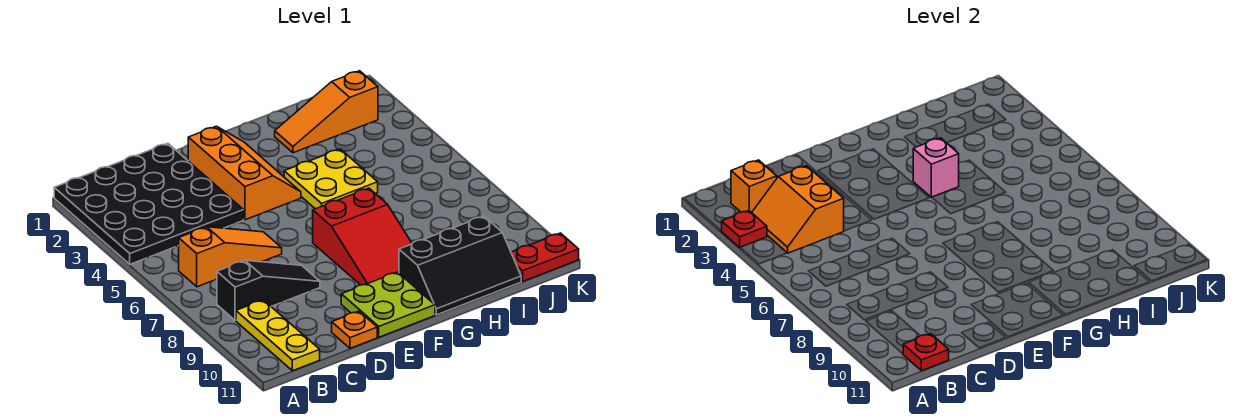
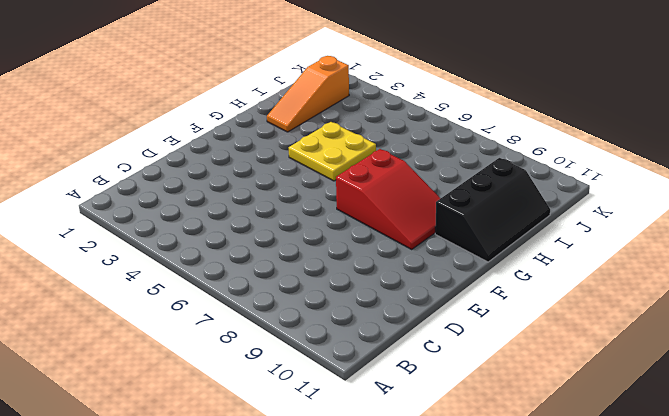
none -> black plate A1:D4 level 1
none -> orange slope B6:D6 level 1 top B
none -> black slope B8:D8 level 1 top B

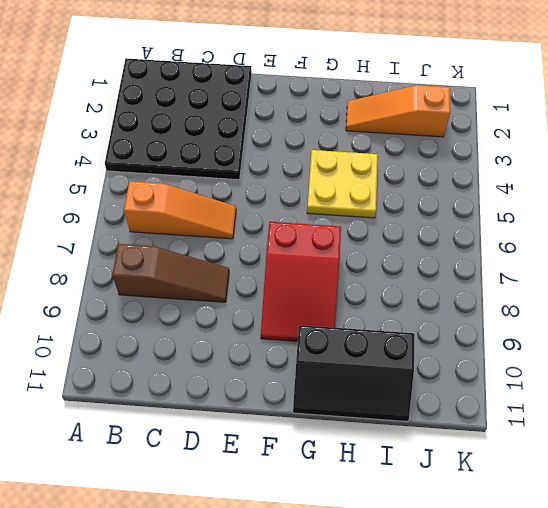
brown slope B8:D8 level 1 top B -> black slope B8:D8 level 1 top B
none -> yellow plate B9:B11 level 1
none -> orange plate D11 level 1
none -> orange slope E2:F4 level 1 top E

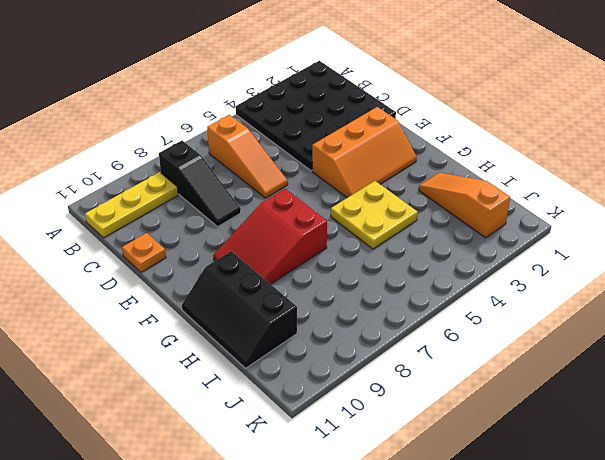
none -> lime plate E10:F11 level 1
none -> red plate J11:K11 level 1
none -> red plate A3 level 2

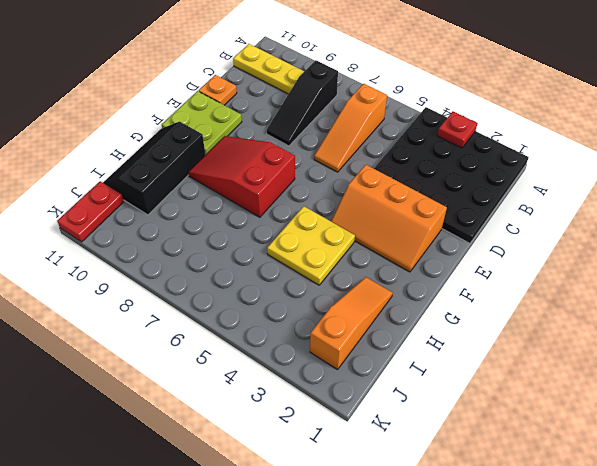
none -> orange brick B2 level 2
none -> orange slope B3:C4 level 2 top C
none -> red plate B11 level 2

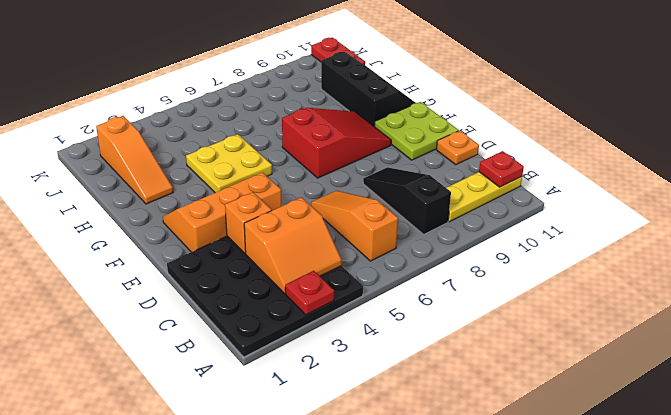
orange brick D3 level 2 -> orange brick B2 level 2
none -> pink brick G4 level 2

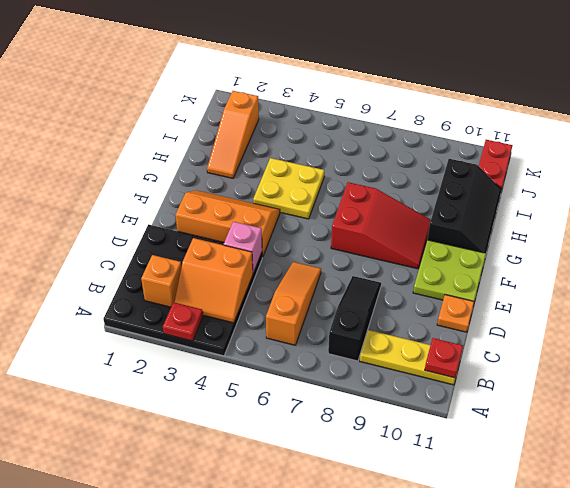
pink brick D4 level 2 -> pink brick G4 level 2

